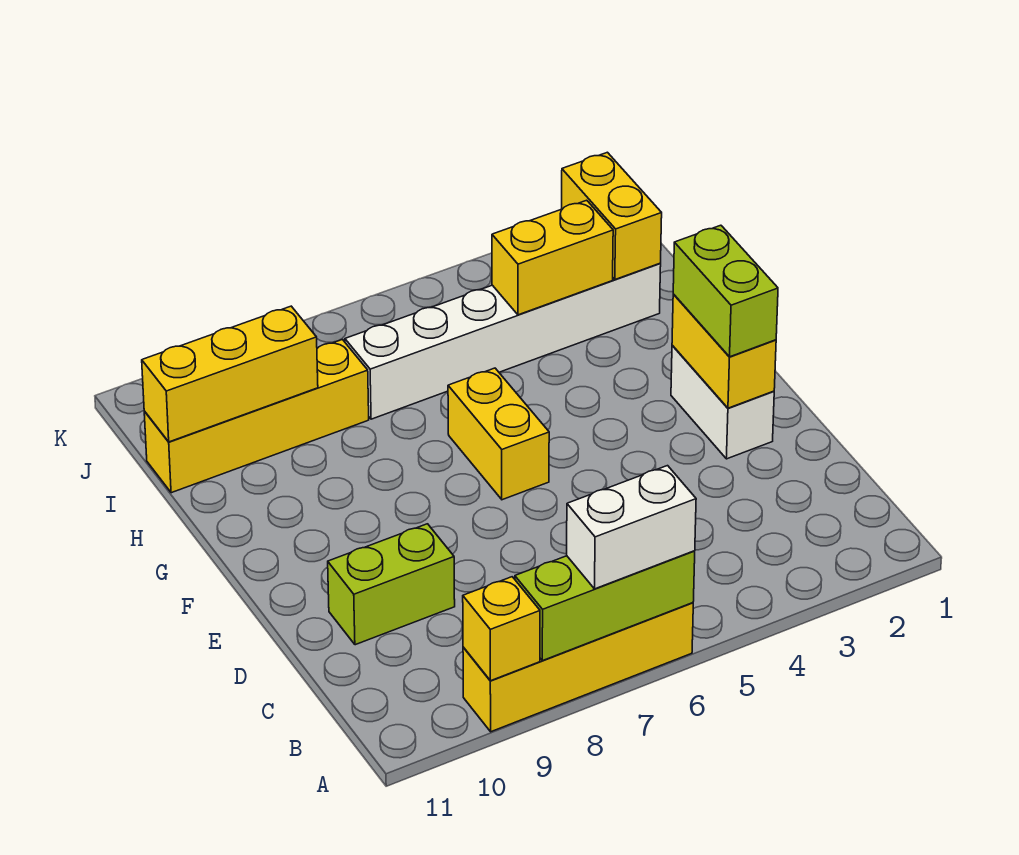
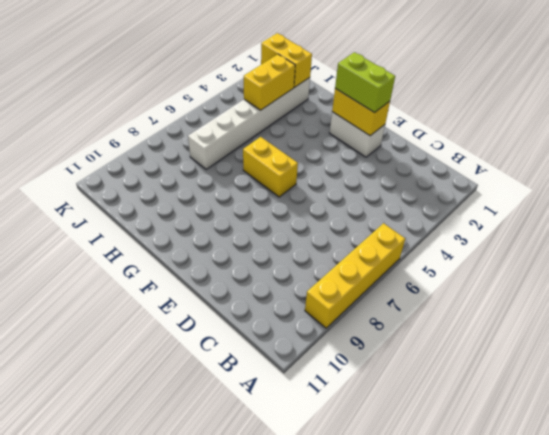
none -> lime brick D9:D10 level 1
none -> yellow brick I8:I11 level 1
none -> lime brick A6:A8 level 2

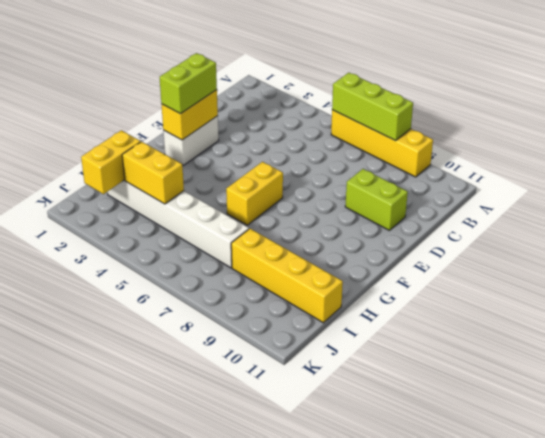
none -> yellow brick A9 level 2
none -> yellow brick I9:I11 level 2
none -> white brick A6:A7 level 3

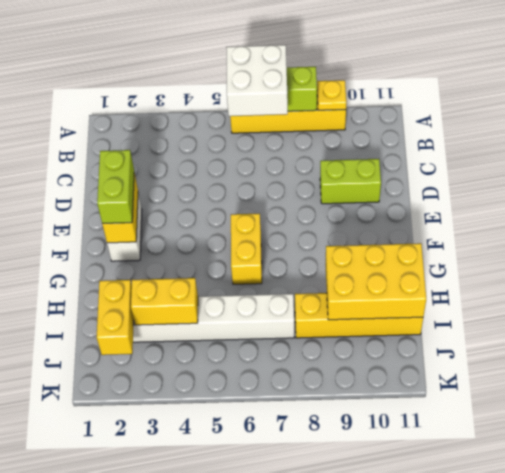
white brick A6:B7 level 3 -> white brick A6:A7 level 3
yellow plate A9 level 2 -> yellow brick A9 level 2
yellow brick H9:I11 level 2 -> yellow brick I9:I11 level 2

